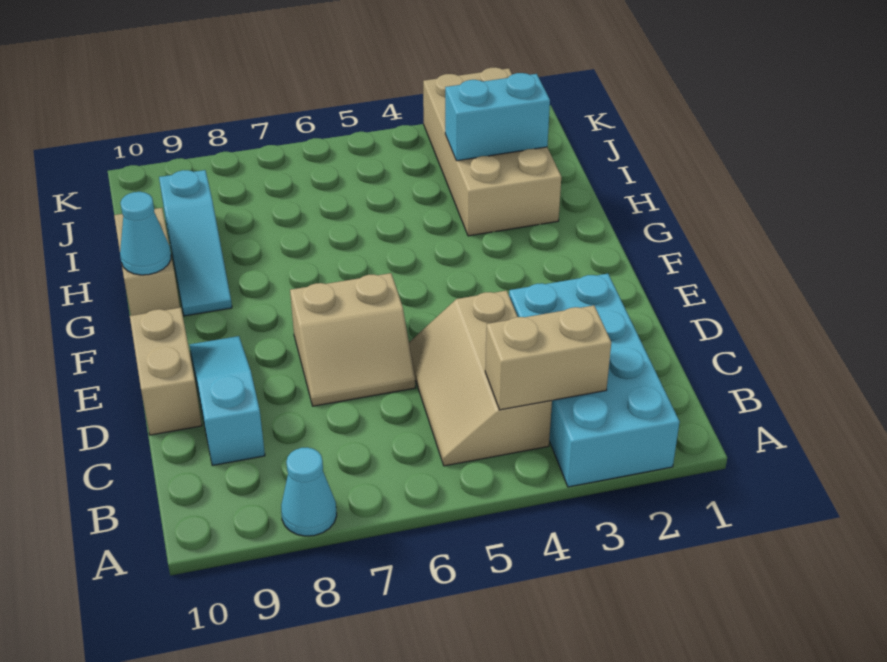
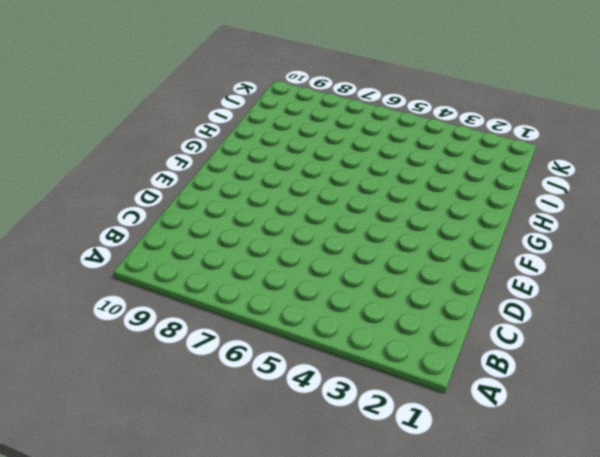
none -> cyan brick A2:D3 level 1
none -> cyan cone A8 level 1
none -> tan slope B4:D5 level 1 top 4

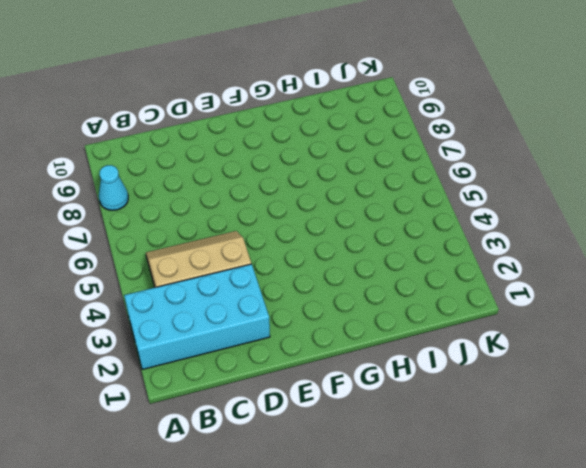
none -> cyan slope C9:E9 level 1 top C
none -> tan slope D6:E7 level 1 top E
none -> tan brick D10:E10 level 1

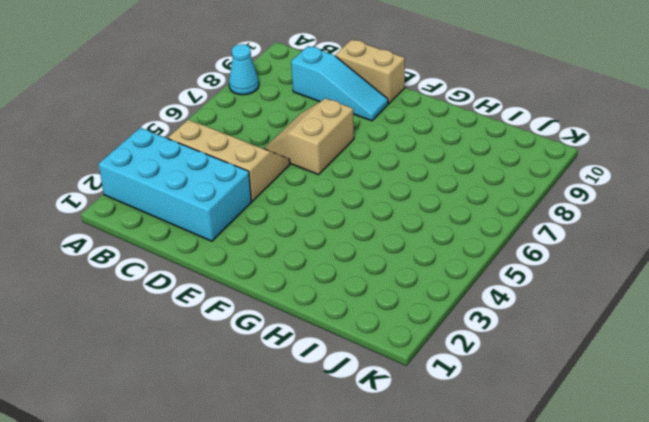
none -> cyan slope G9:I9 level 1 top I
none -> tan brick G10:H10 level 1
none -> tan brick H2:K3 level 1

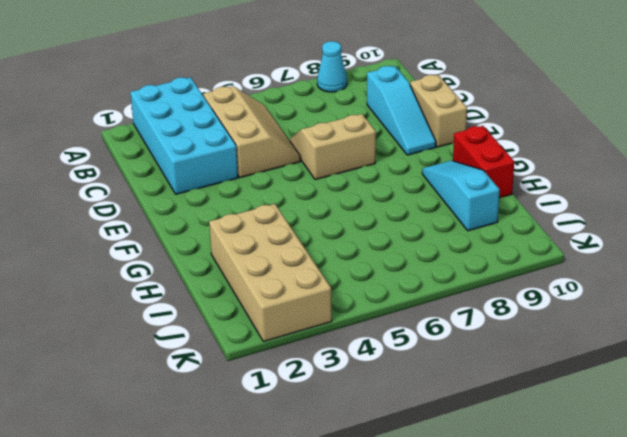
red brick G10:H10 level 1 -> tan brick G10:H10 level 1
none -> tan brick B3:B4 level 2
none -> cyan cone G10 level 2
none -> cyan brick I2:I3 level 2

